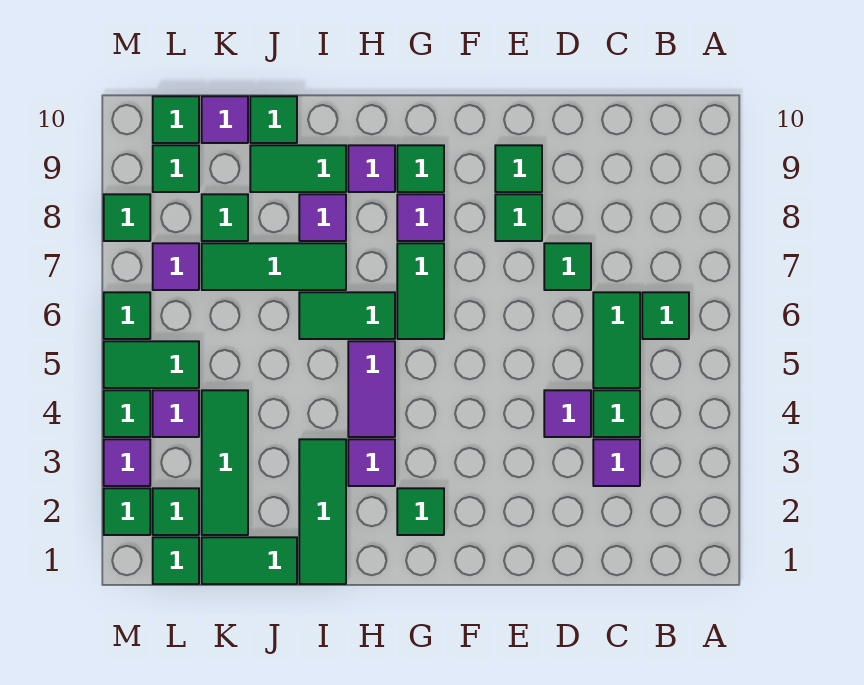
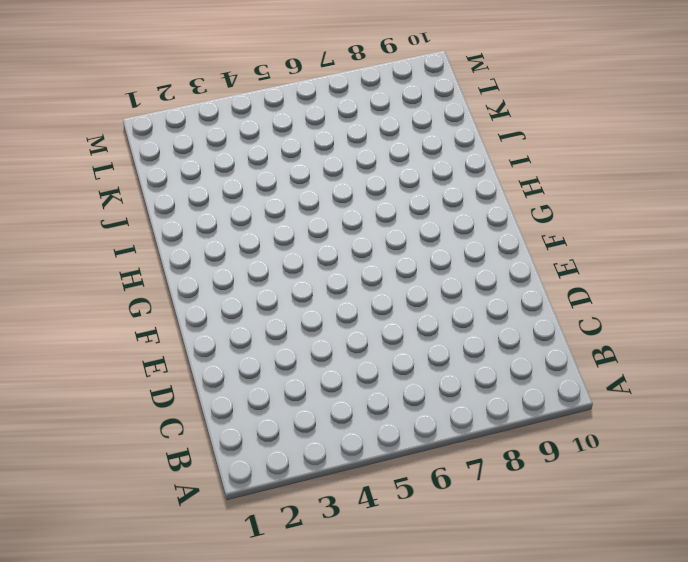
none -> green tile B6 level 1
none -> purple tile C3 level 1
none -> green tile C4 level 1
none -> green tile C5:C6 level 1

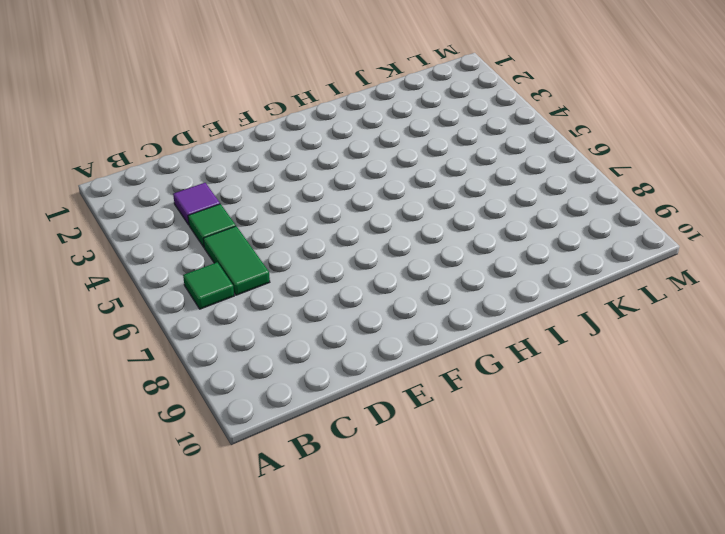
none -> purple tile D4 level 1
none -> green tile D7 level 1
none -> green tile E8 level 1
none -> green tile E9 level 1

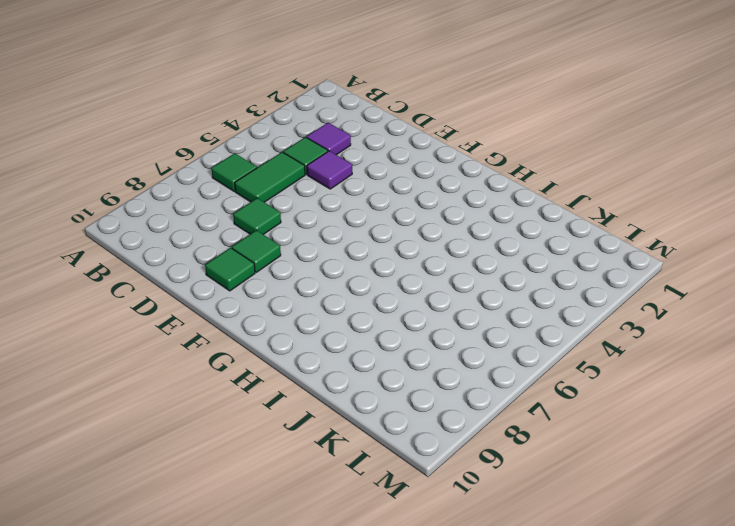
none -> green tile G2 level 1
none -> green tile G6:G7 level 1
none -> purple tile G8 level 1
none -> green tile G9 level 1

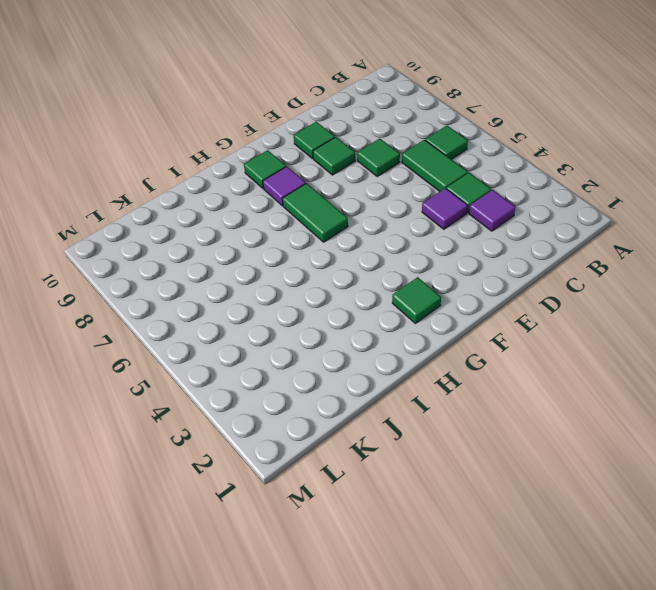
none -> purple tile H3 level 1
none -> purple tile H4:H5 level 1
none -> green tile H6:I6 level 1
none -> purple tile H9 level 1

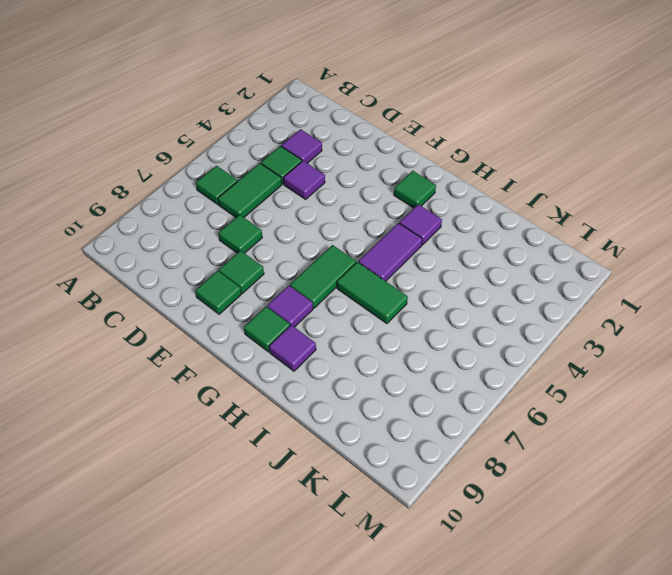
none -> green tile I1:I3 level 1
none -> green tile I7:K7 level 1
none -> purple tile I8 level 1
none -> green tile I9:J9 level 1

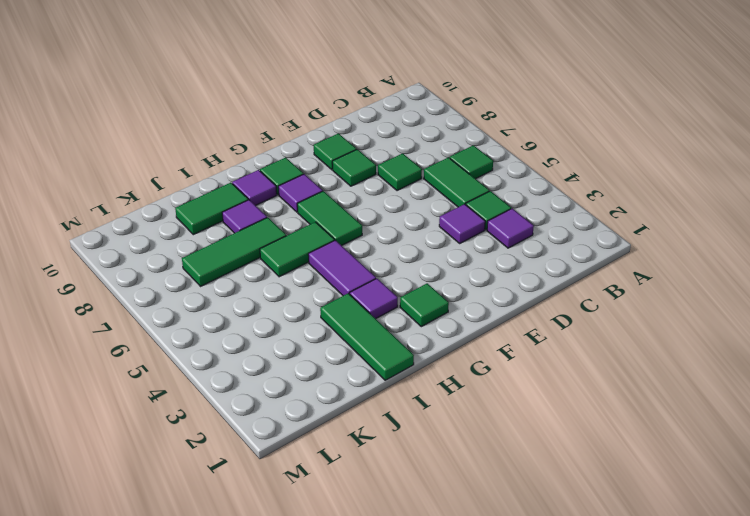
none -> green tile J1:K1 level 1
none -> green tile J10 level 1
none -> green tile K2:K4 level 1
none -> green tile K8 level 1

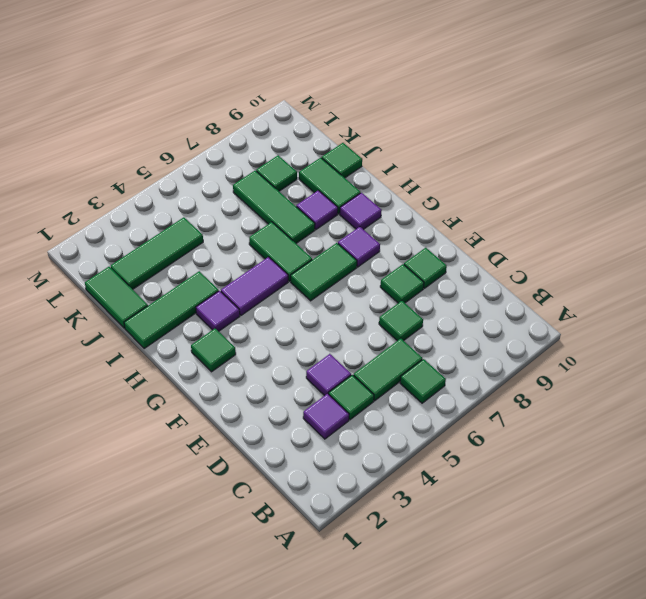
none -> green tile G9 level 1
none -> purple tile K10 level 1
none -> green tile L1 level 1
none -> green tile L2 level 1

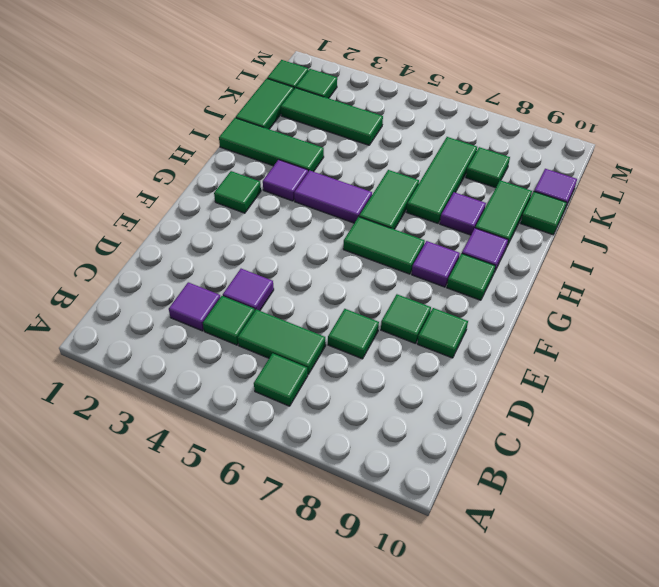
none -> purple tile L4 level 1
none -> green tile L5:M5 level 1
none -> purple tile L7 level 1
none -> green tile L9 level 1

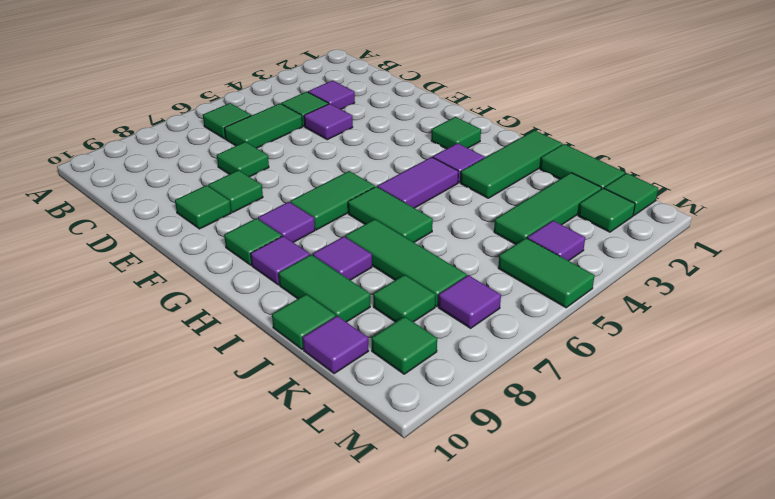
none -> green tile L10 level 1
none -> green tile M2 level 1
none -> purple tile M3 level 1
none -> green tile M4 level 1

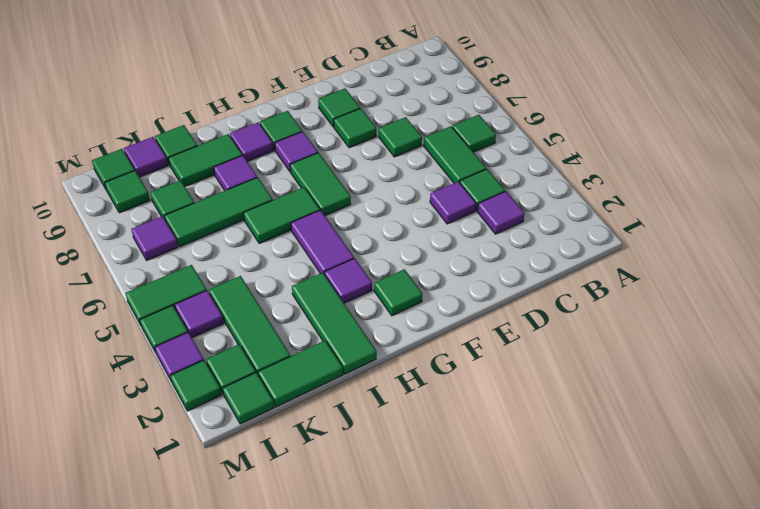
none -> green tile M6 level 1
none -> green tile M8 level 1

